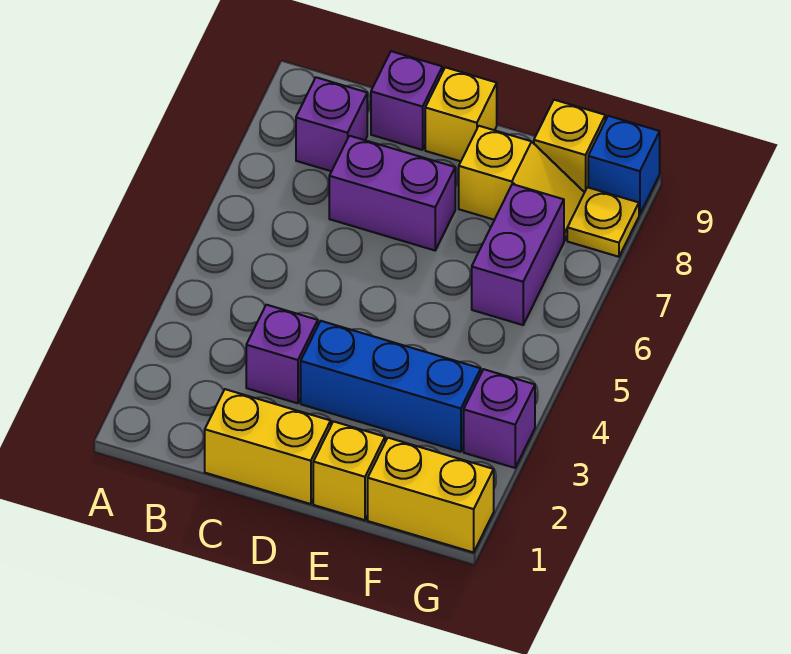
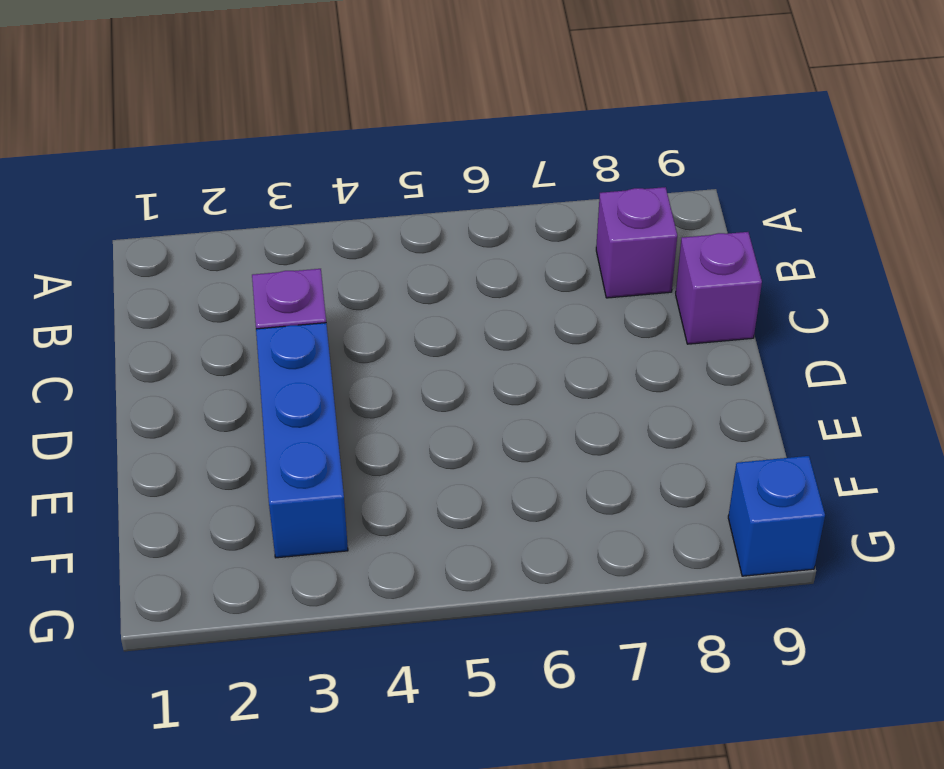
none -> yellow brick C1:D1 level 1
none -> purple brick C7:D7 level 1
none -> yellow brick D9 level 1

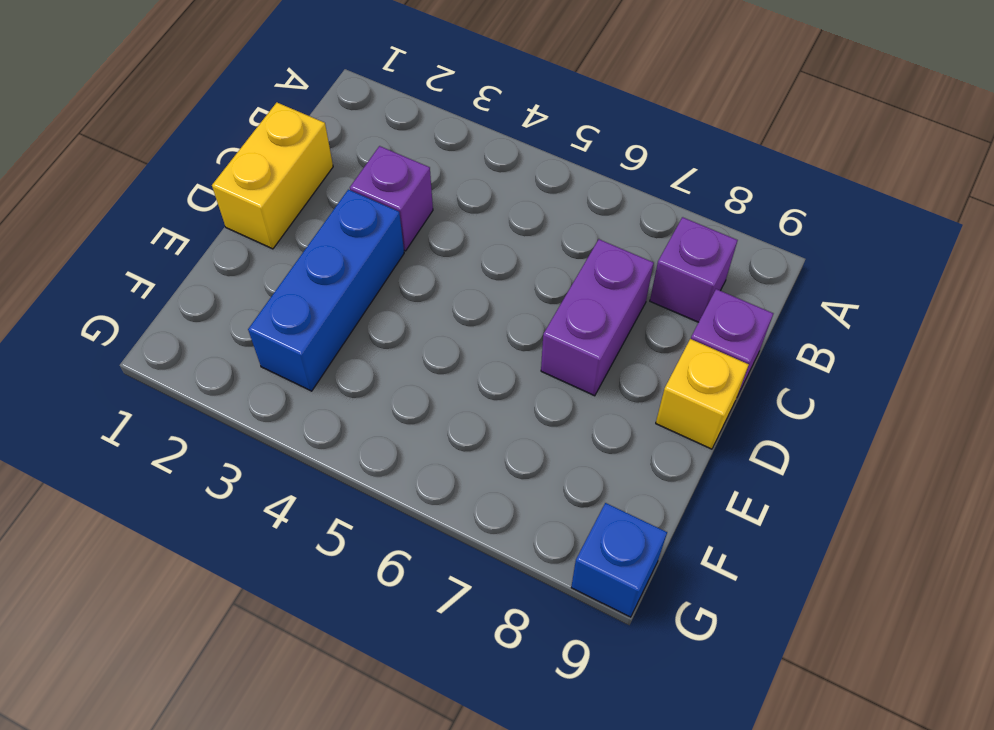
none -> yellow brick E1 level 1
none -> yellow slope E8:F8 level 1 top E
none -> yellow brick F1:G1 level 1

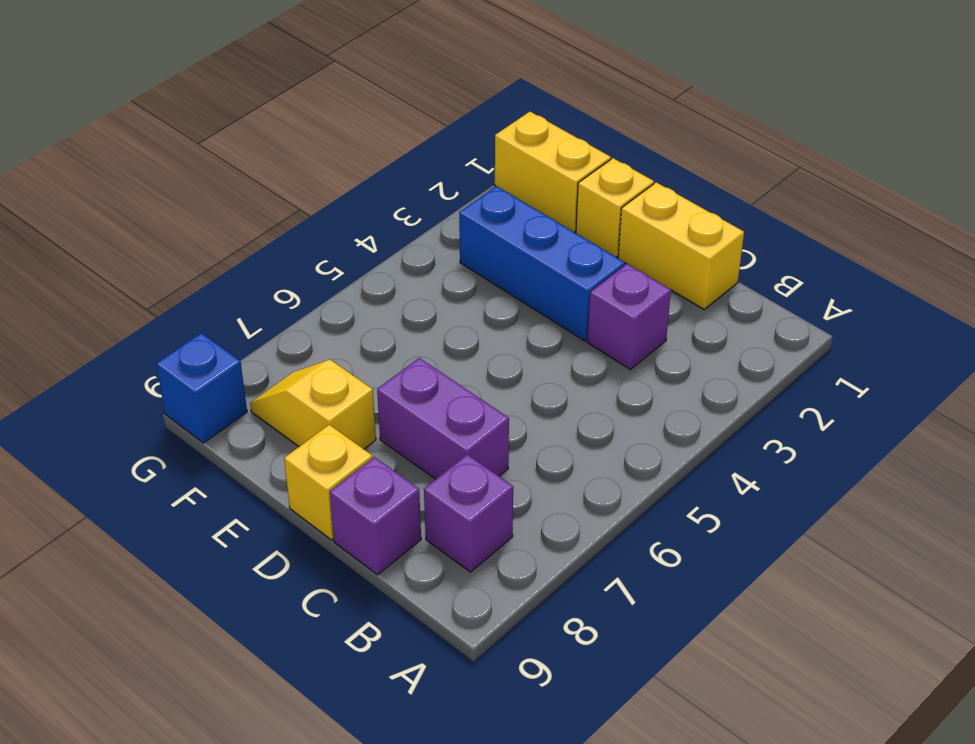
none -> purple brick F6:F7 level 1
none -> yellow brick F9 level 1
none -> purple brick G3 level 1

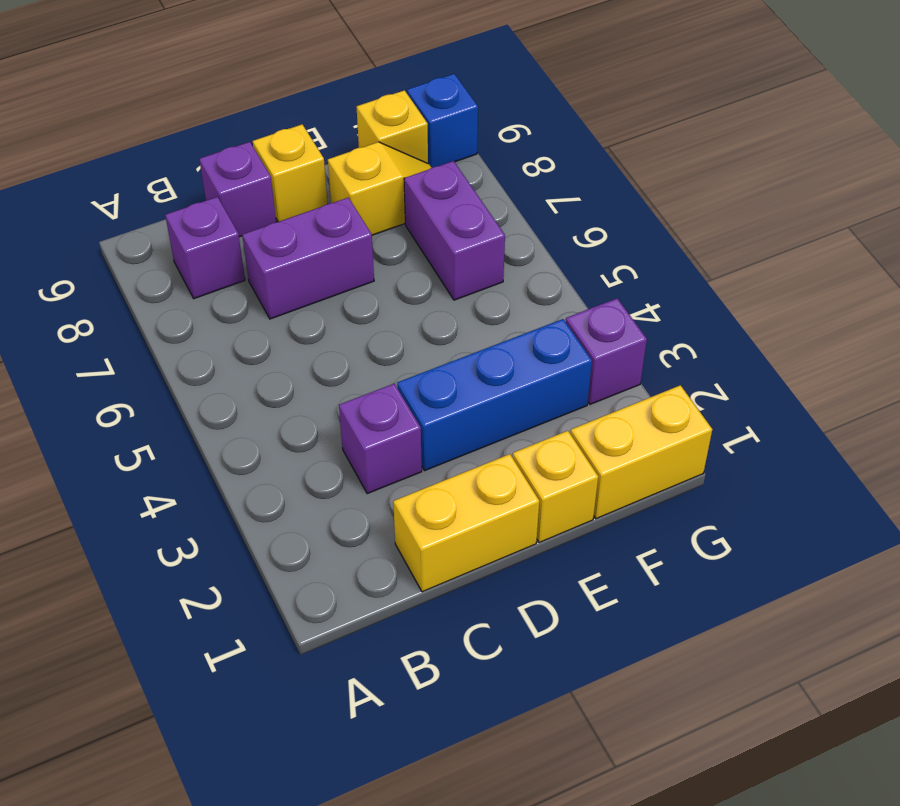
none -> yellow plate G8 level 1

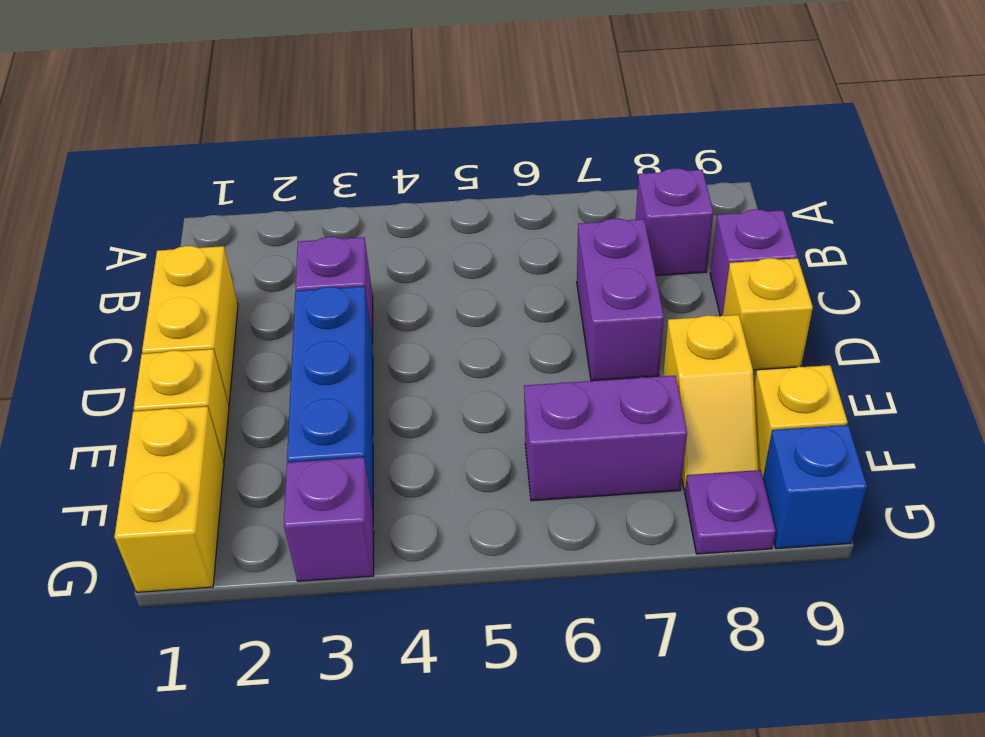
purple plate G8 level 1 -> yellow plate G8 level 1

